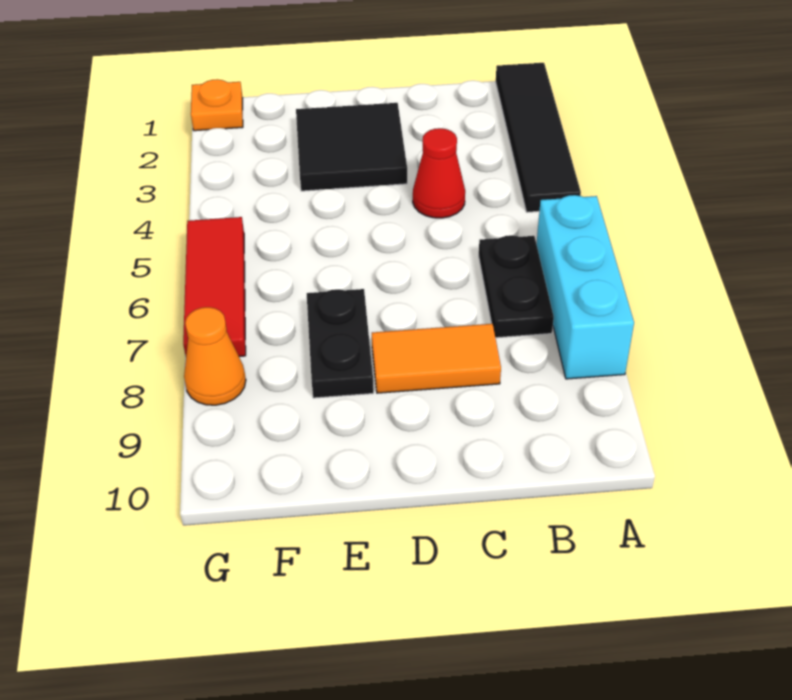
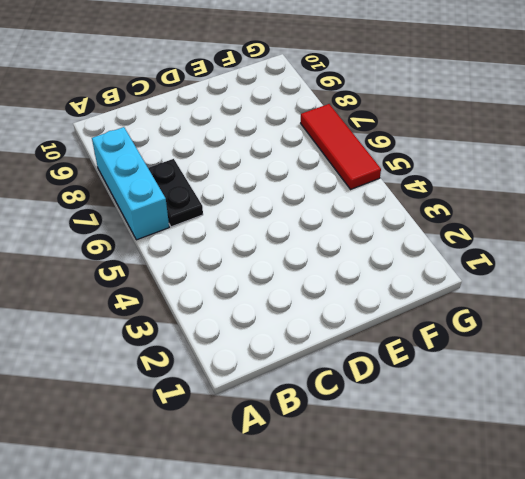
none -> black tile A1:A4 level 1
none -> red cone C4 level 1

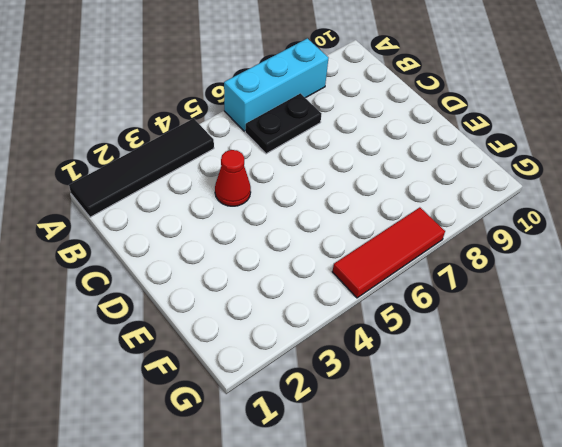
none -> orange tile C8:D8 level 1
none -> black tile D2:E3 level 1

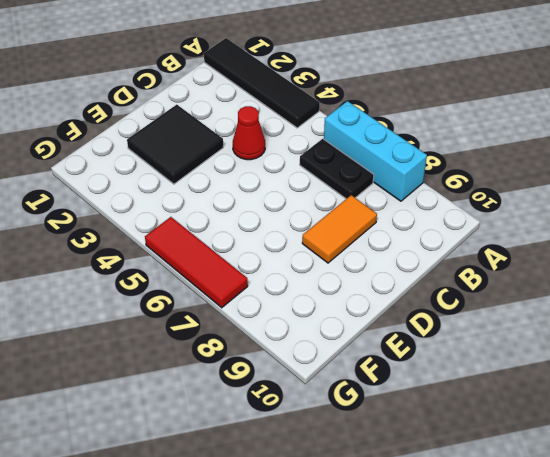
none -> black plate E7:E8 level 1
none -> orange plate G1 level 1

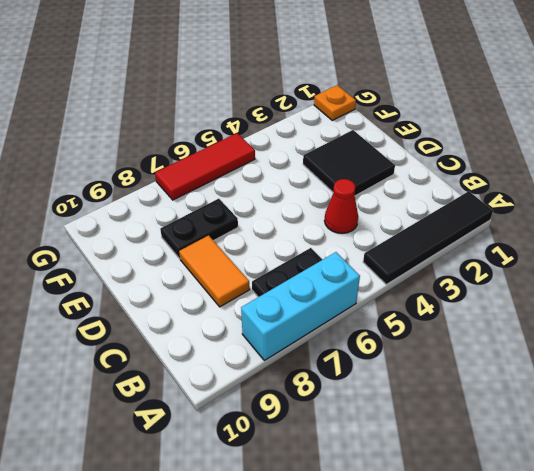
none -> orange cone G8 level 1

